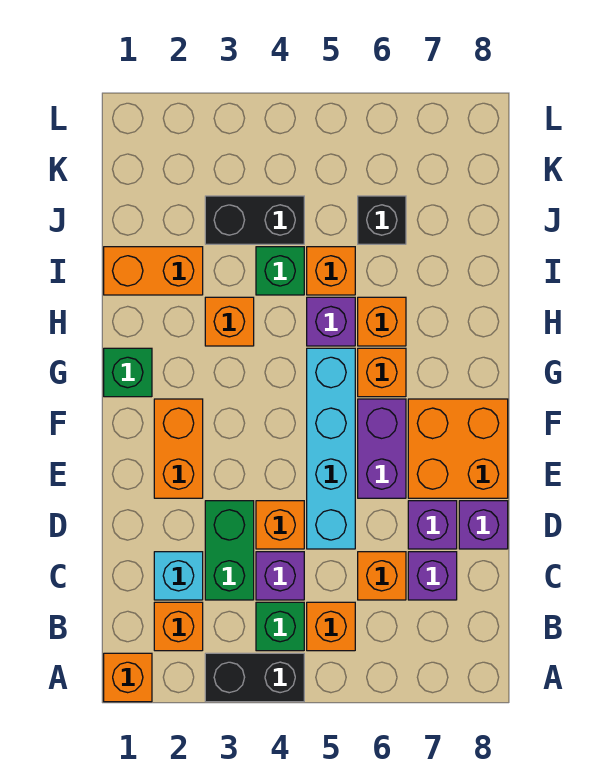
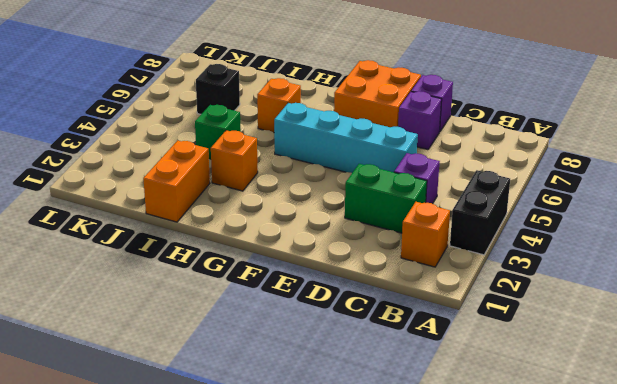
none -> orange brick A1 level 1
none -> green brick B4 level 1
none -> orange brick B5 level 1

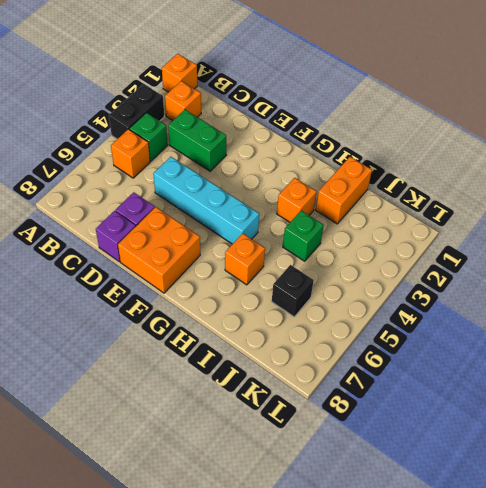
none -> cyan brick C2 level 1
none -> purple brick C4 level 1
none -> orange brick C6 level 1

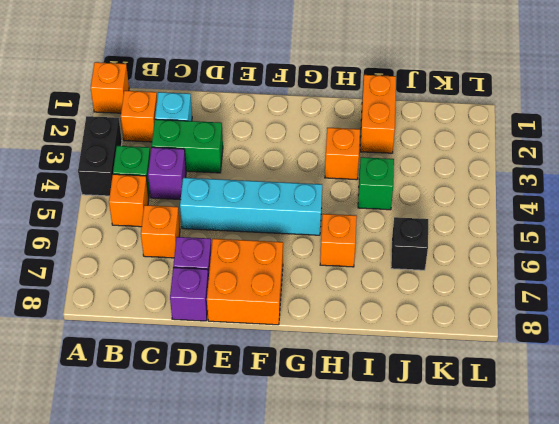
none -> purple brick C7 level 1
none -> orange brick D4 level 1
none -> orange brick E2:F2 level 1

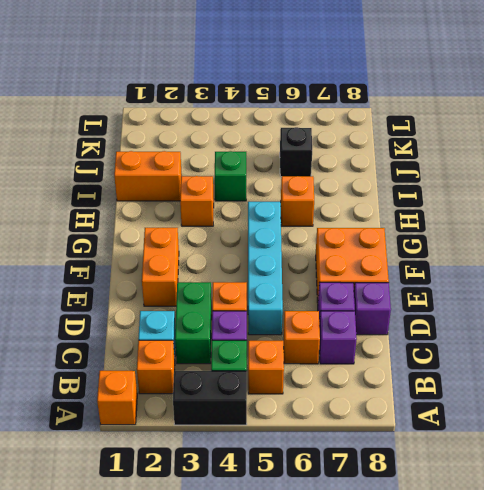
none -> purple brick E6:F6 level 1
none -> green brick G1 level 1
none -> orange brick G6 level 1

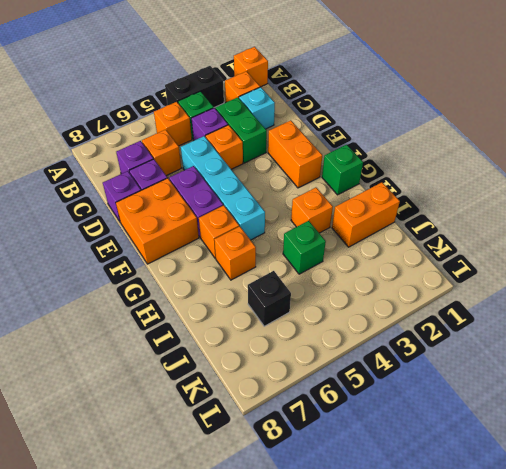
none -> purple brick H5 level 1
none -> orange brick I5 level 1
none -> black brick J3:J4 level 1

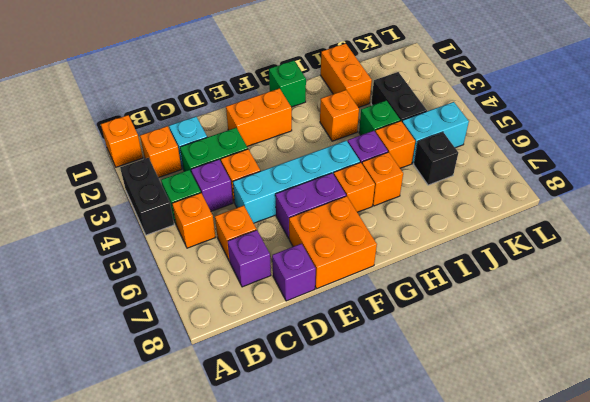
cyan brick J5:K5 level 1 -> none
none -> purple brick D7 level 1

